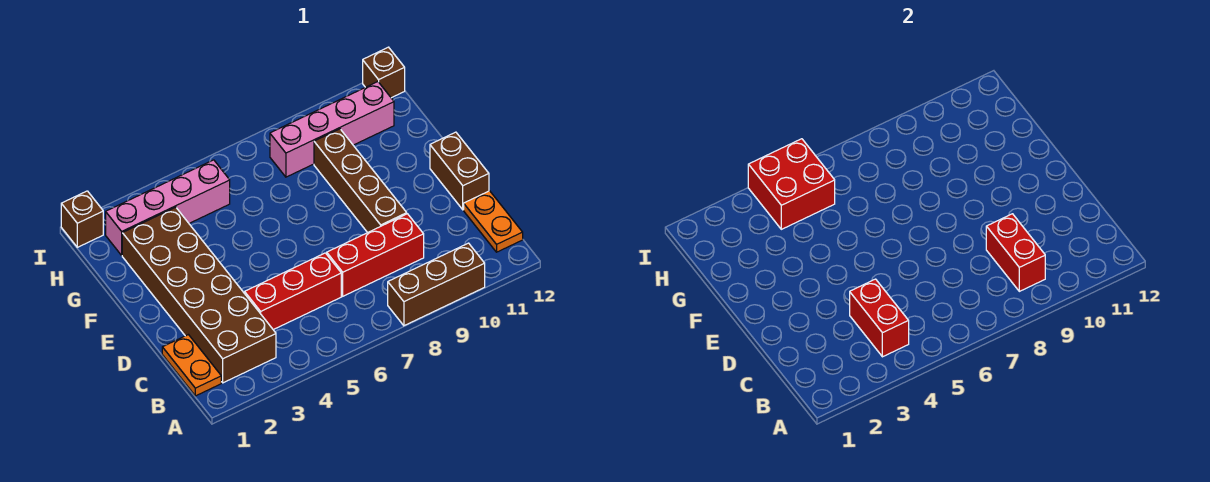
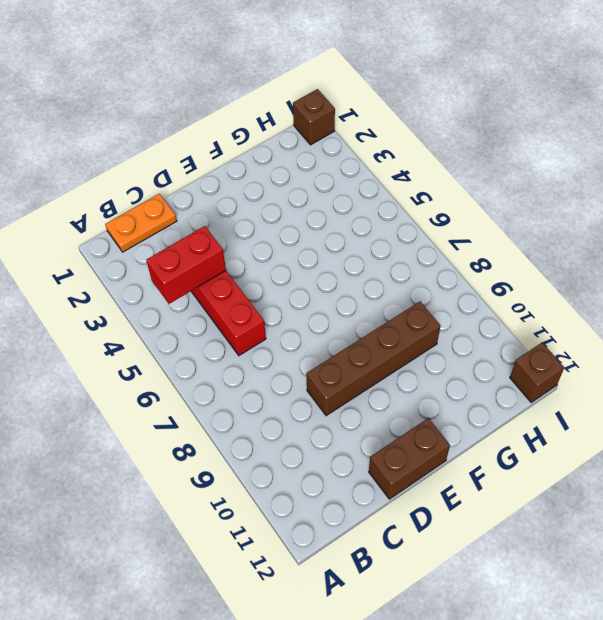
none -> brown brick A8:A10 level 1
none -> brown brick B2:G3 level 1
none -> orange plate B12:C12 level 1

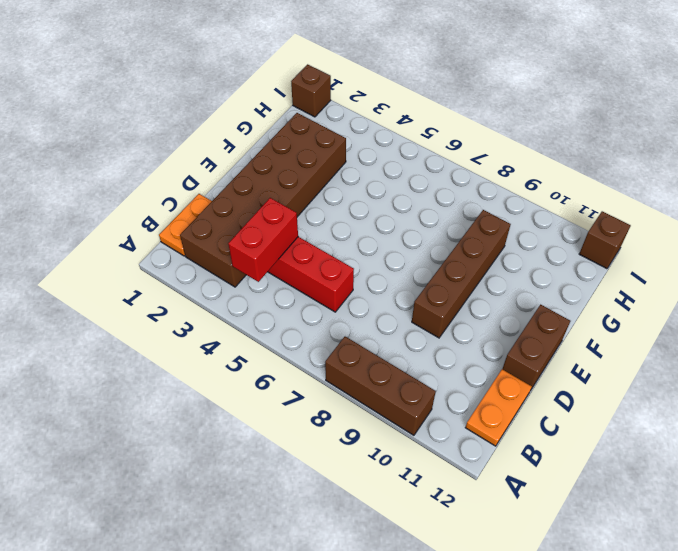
none -> red brick C7:C9 level 1
none -> pink brick H2:H5 level 1
none -> pink brick H8:H11 level 1

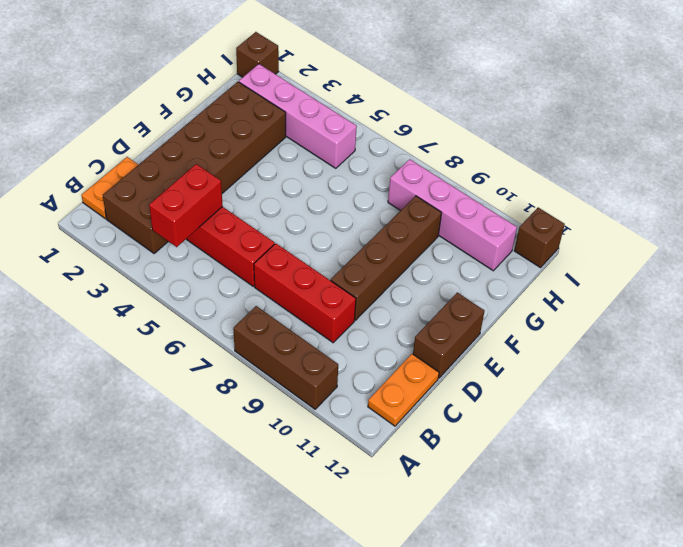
none -> red brick B9:C9 level 2
none -> red brick H4:I5 level 2

